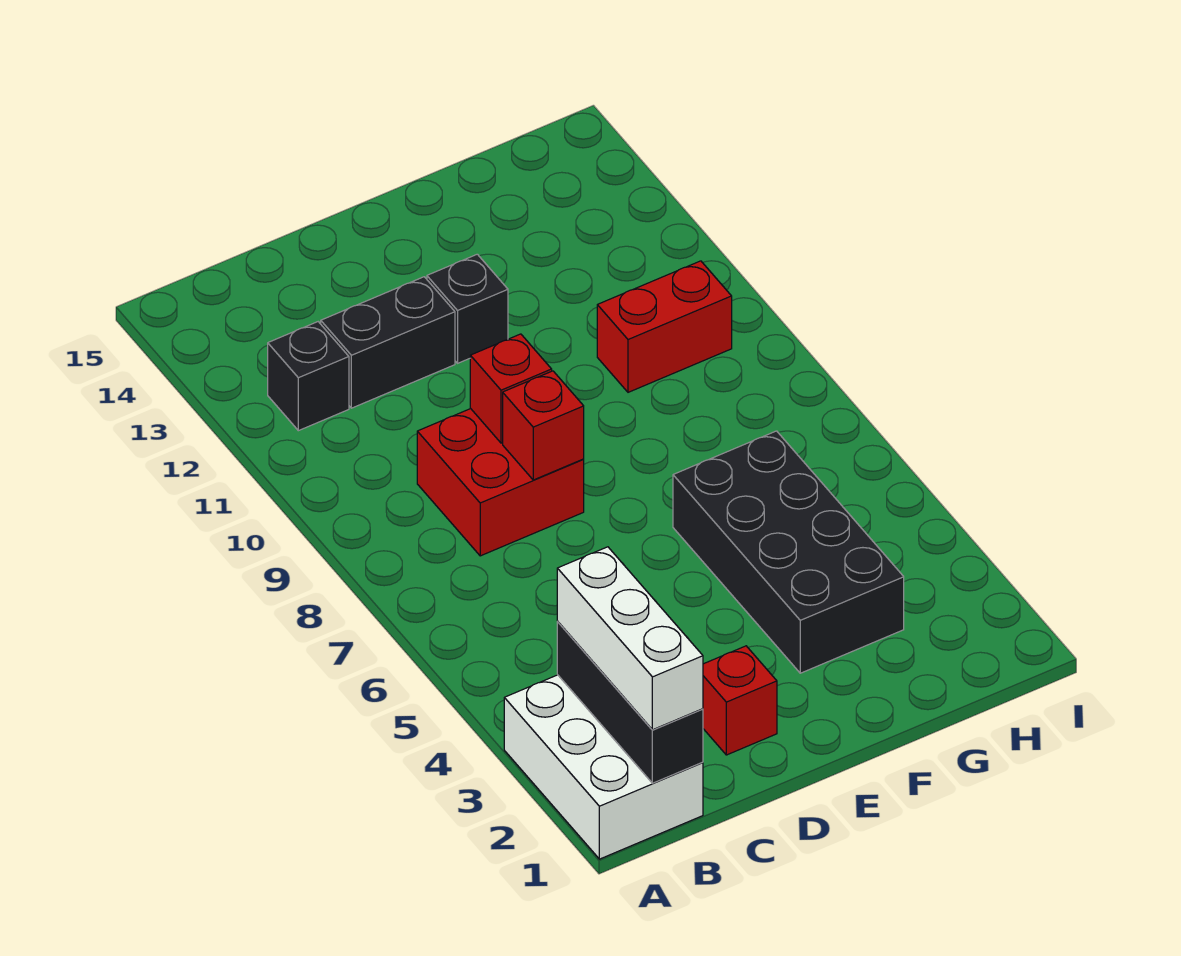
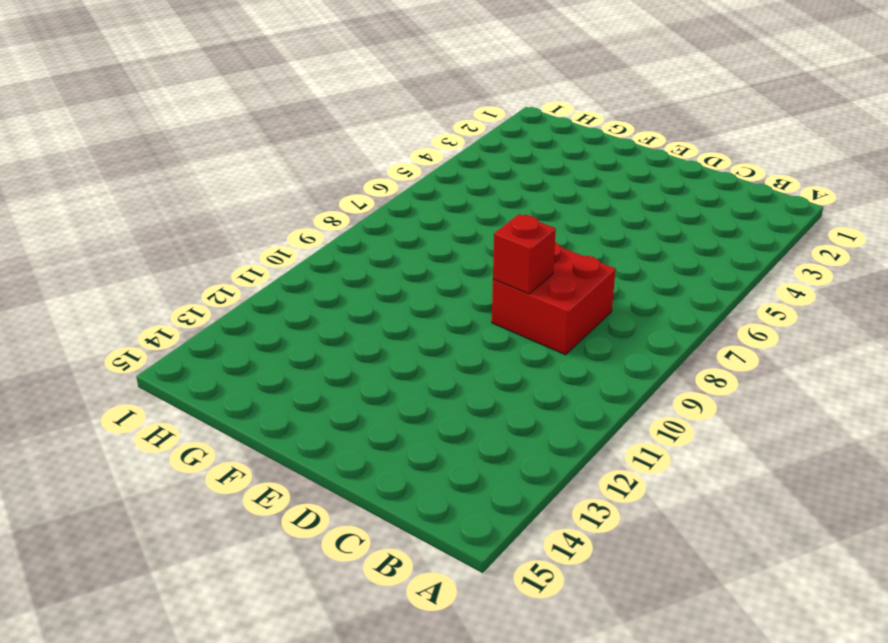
none -> white brick A1:B3 level 1
none -> black brick B12 level 1
none -> black brick C12:D12 level 1

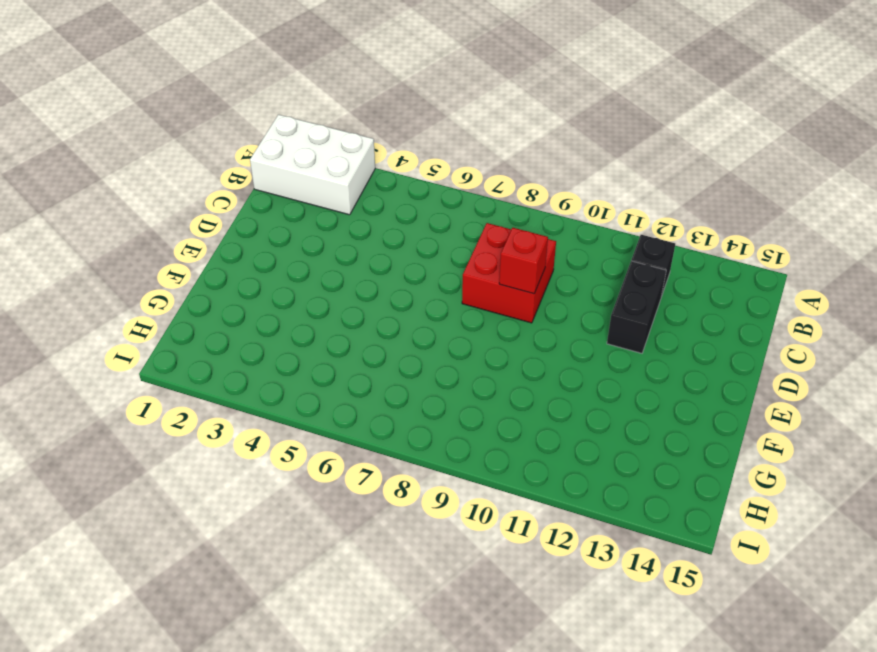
none -> red brick D2 level 1
none -> black brick E12 level 1
none -> black brick F3:G6 level 1

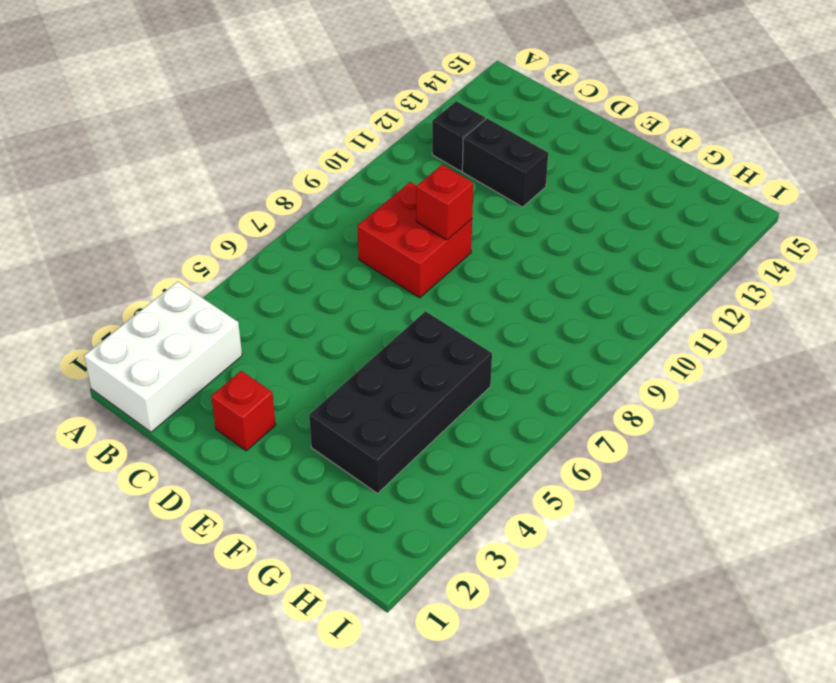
none -> black brick E12 level 1
none -> red brick G10:H10 level 1
none -> black brick B1:B3 level 2

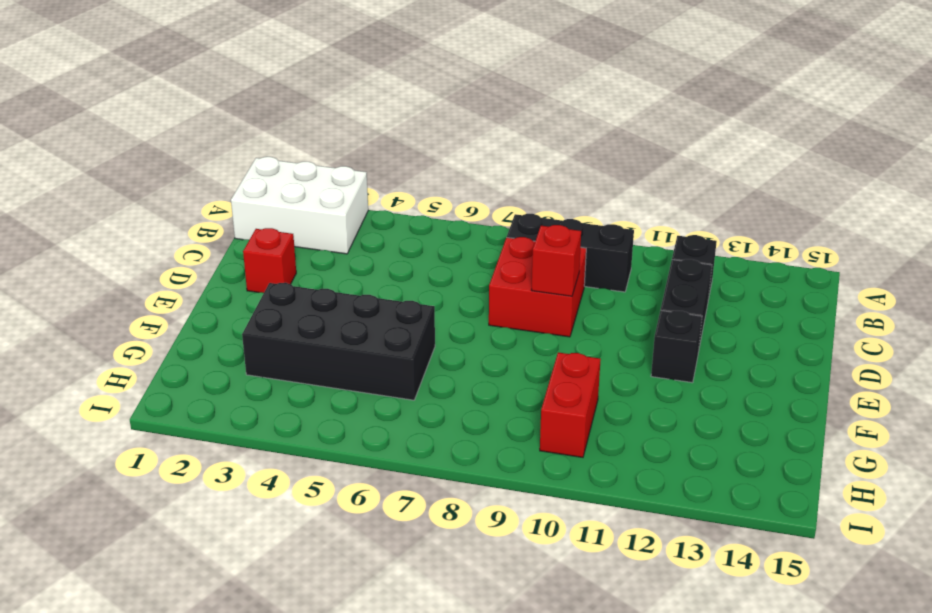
black brick B8:B10 level 1 -> black brick B1:B3 level 2
none -> red brick D8 level 2
none -> white brick B1:B3 level 3

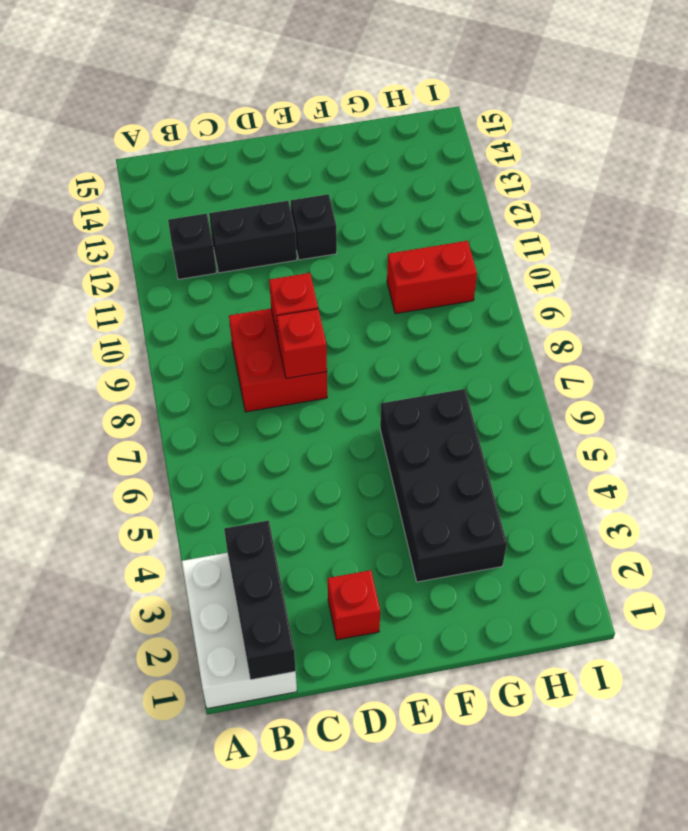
none -> white brick B1:B3 level 3

